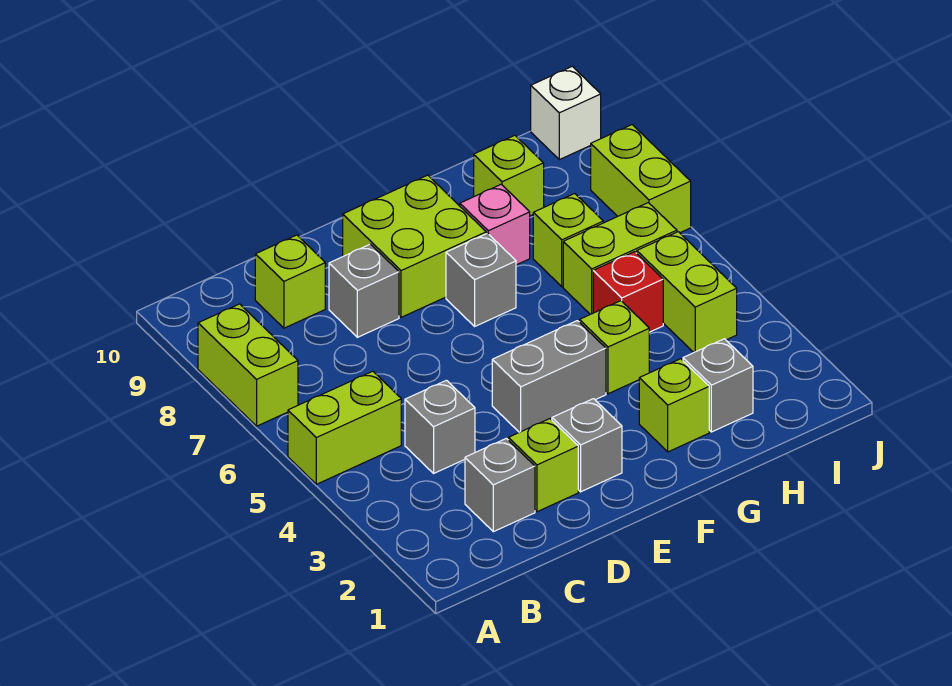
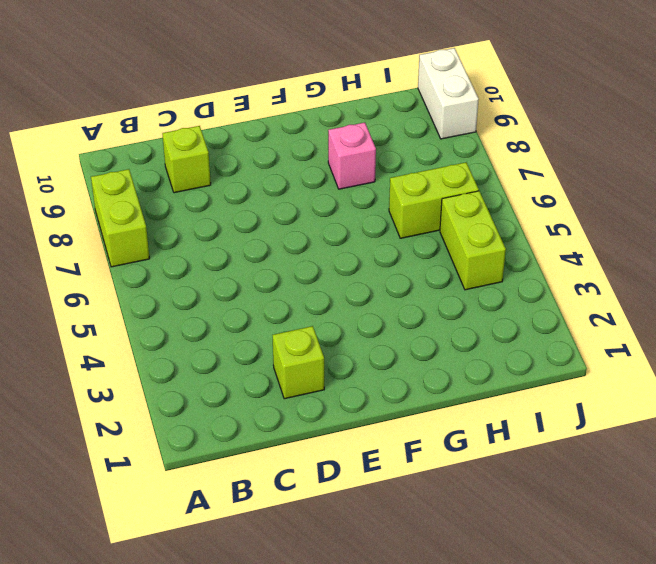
white brick J9:J10 level 1 -> white brick J10 level 1
none -> lime brick A5:B5 level 1
none -> grey brick C2 level 1
none -> grey brick C4 level 1

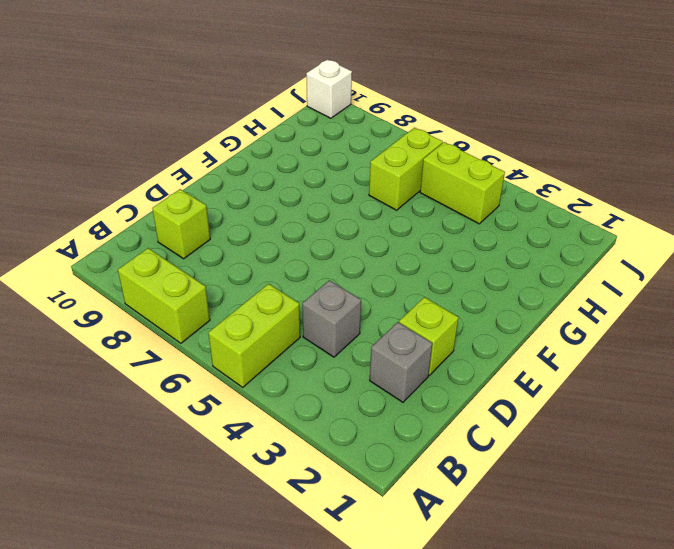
none -> grey brick D8 level 1
none -> grey brick E2 level 1
none -> grey brick E4:F4 level 1

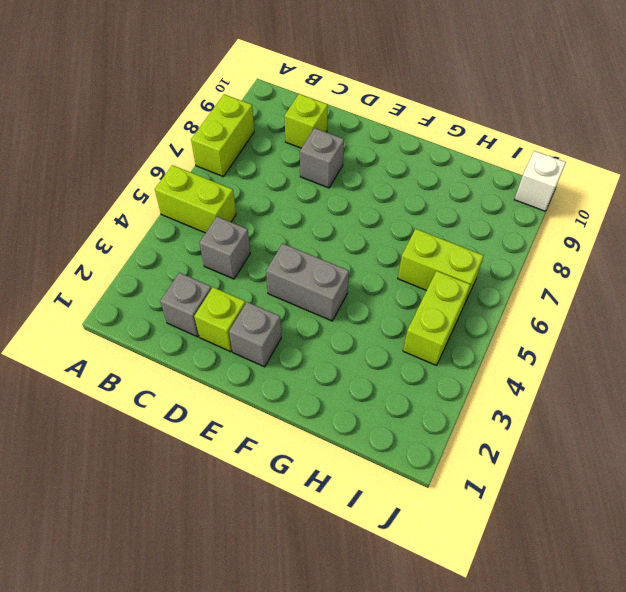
none -> lime brick E8:F9 level 1
none -> grey brick F7 level 1
none -> lime brick G2 level 1

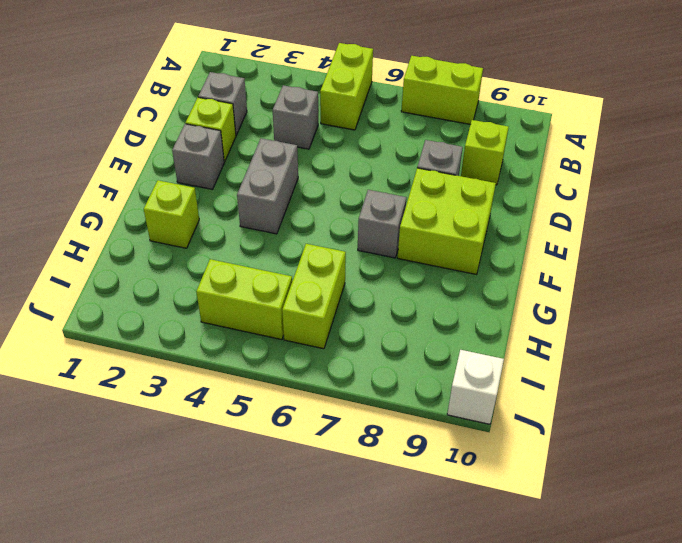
none -> lime brick G4 level 1
none -> pink brick G8 level 1
none -> grey brick H2 level 1

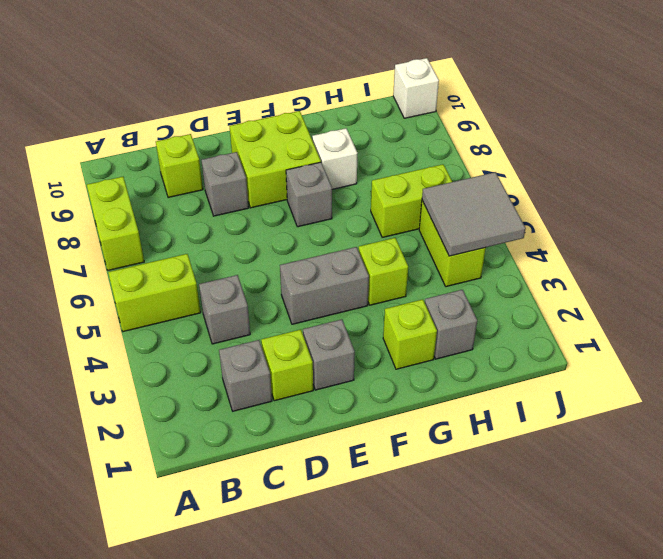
white brick G8 level 1 -> pink brick G8 level 1
grey tile I4:J5 level 2 -> none
none -> red brick H5 level 1
none -> lime brick H7 level 1
none -> lime brick H9 level 1

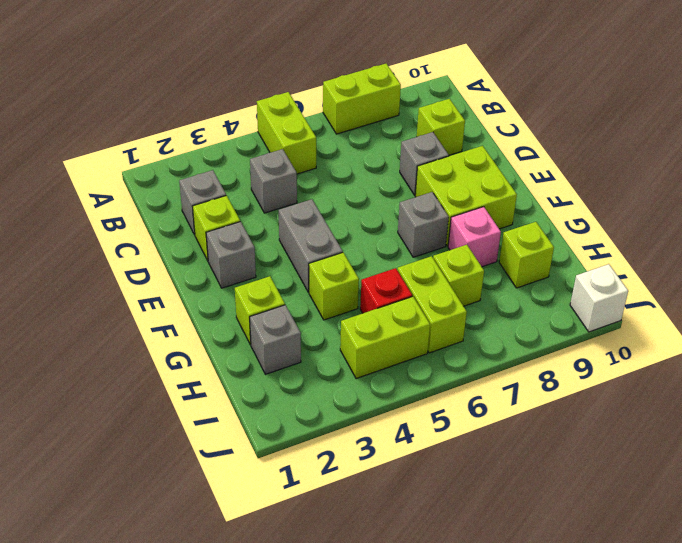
none -> lime brick J7:J8 level 1

